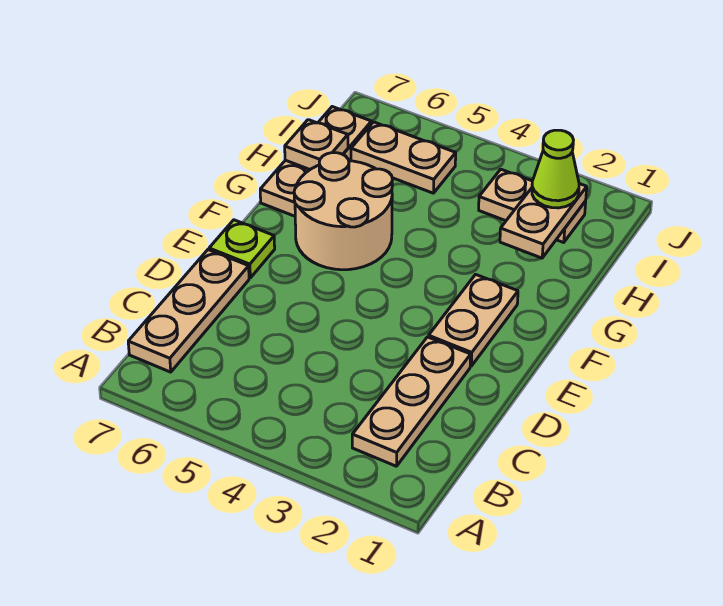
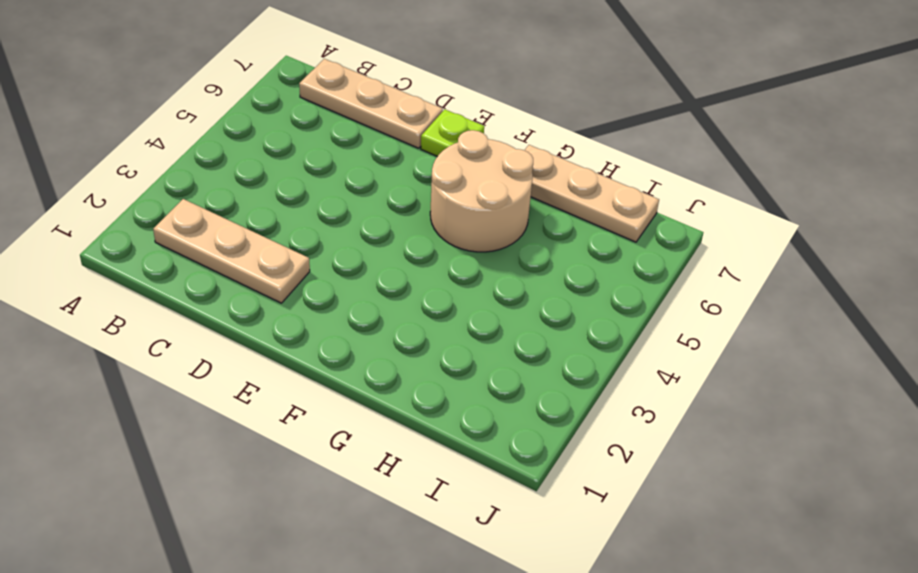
none -> tan plate E2:F2 level 1
none -> tan plate I2:I3 level 1

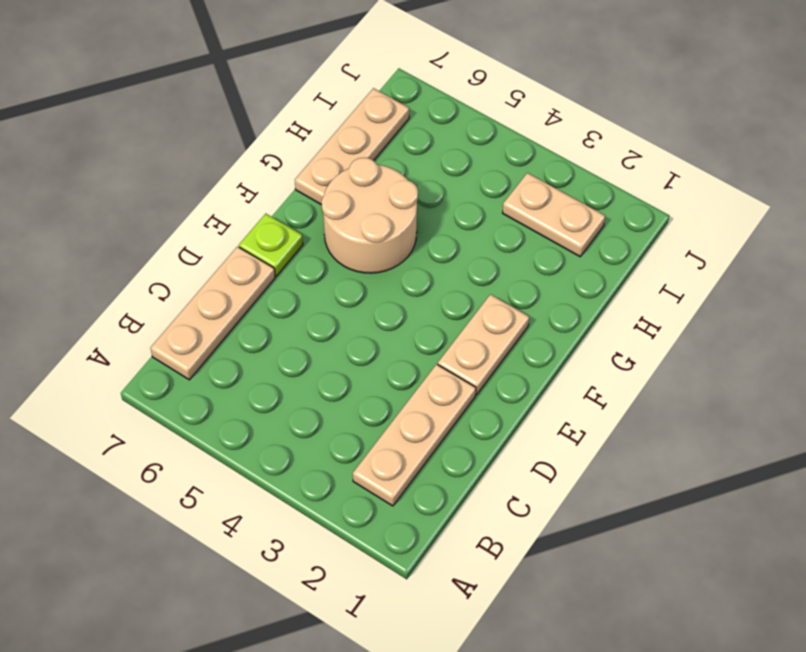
none -> tan plate I5:I6 level 1
none -> tan plate H2:I2 level 2

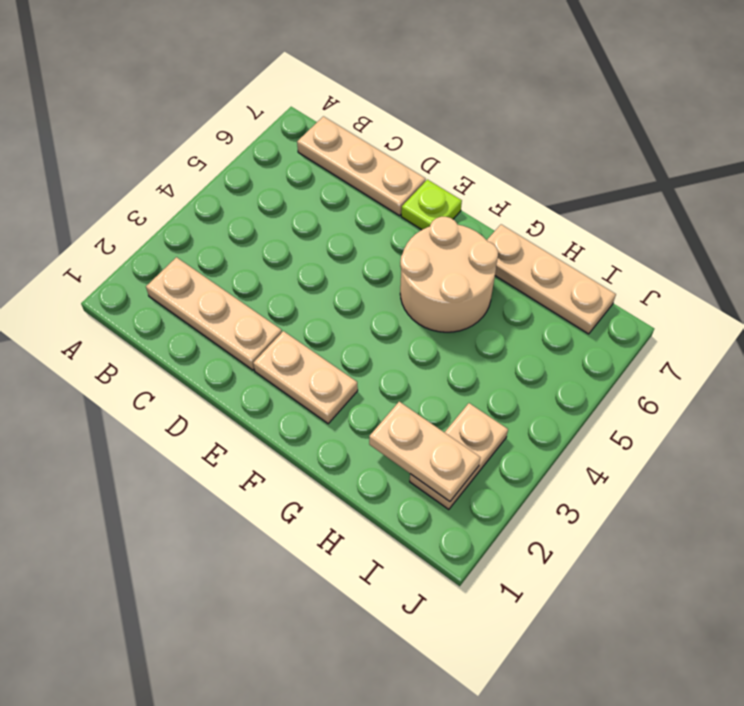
none -> tan plate I5:I6 level 1
none -> tan plate H7 level 2

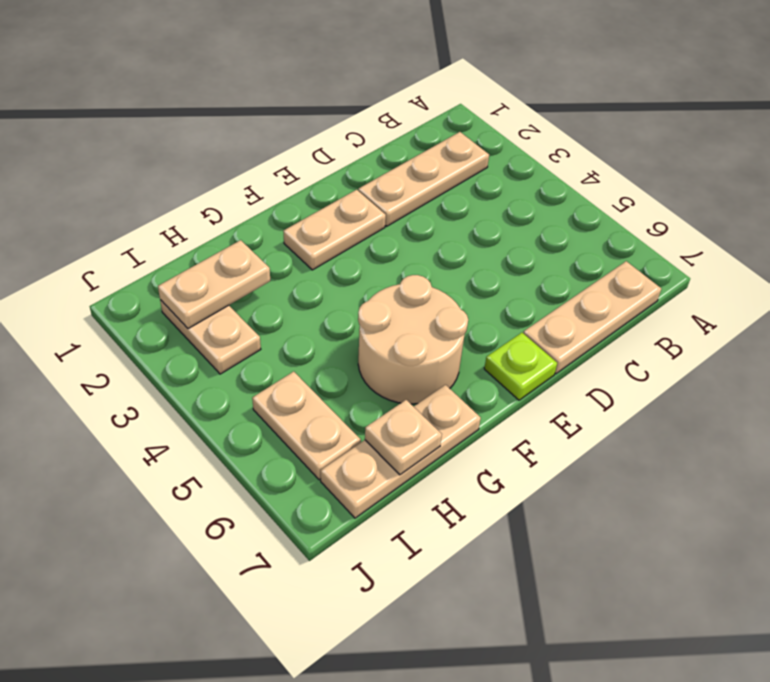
none -> lime cone I2 level 3

